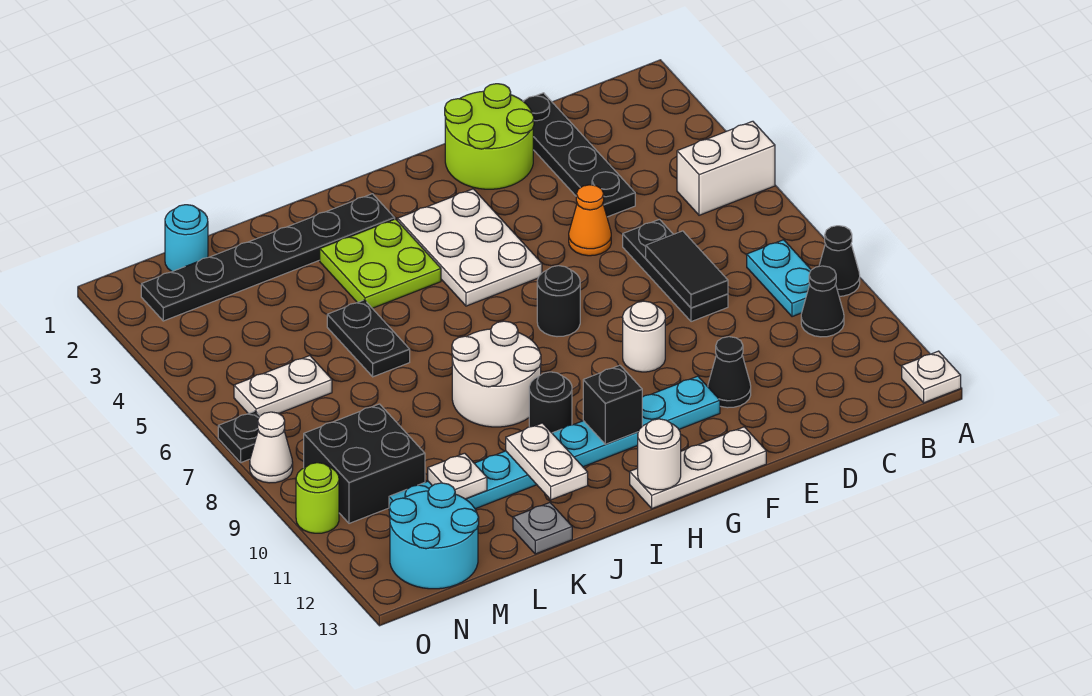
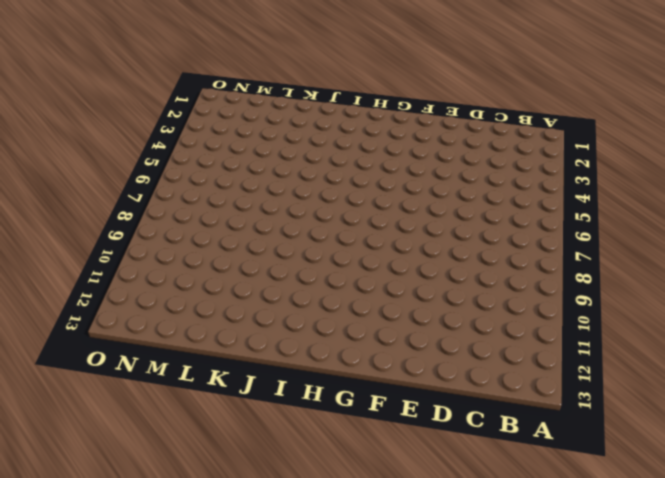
none -> white brick A5:B5 level 1
none -> black cone A9 level 1
none -> white plate A13 level 1
none -> cyan plate B8:B9 level 1

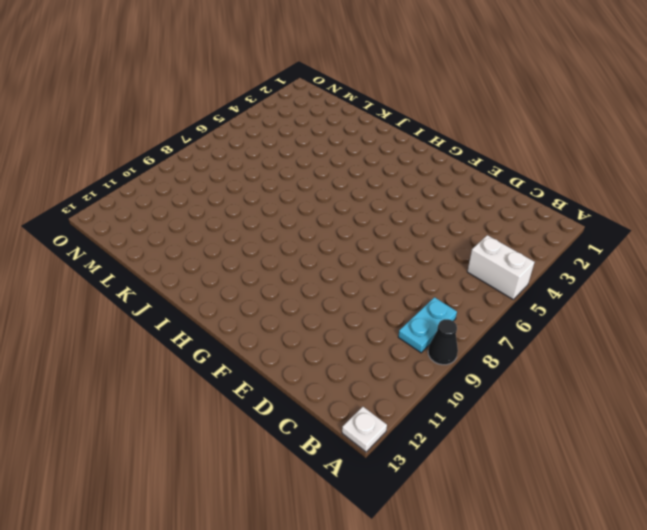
none -> black cone B10 level 1
none -> black plate D1:D4 level 1
none -> black plate D6:D8 level 1
none -> lime round brick E1:F2 level 1

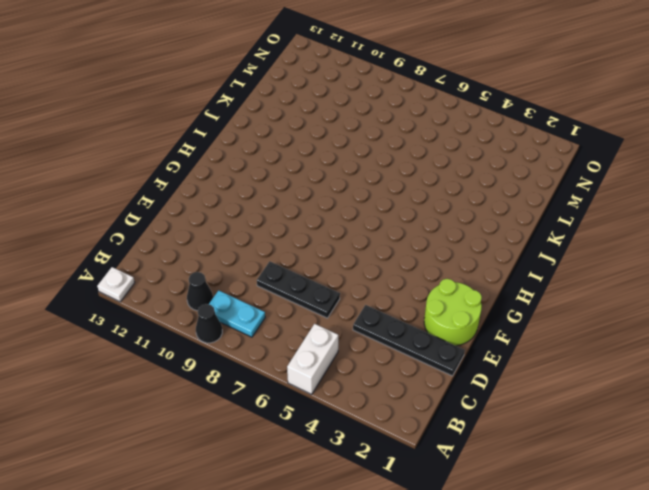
none -> orange cone E5 level 1
none -> black cone E11 level 1
none -> white round brick F9 level 1
none -> cyan plate F11:M11 level 1

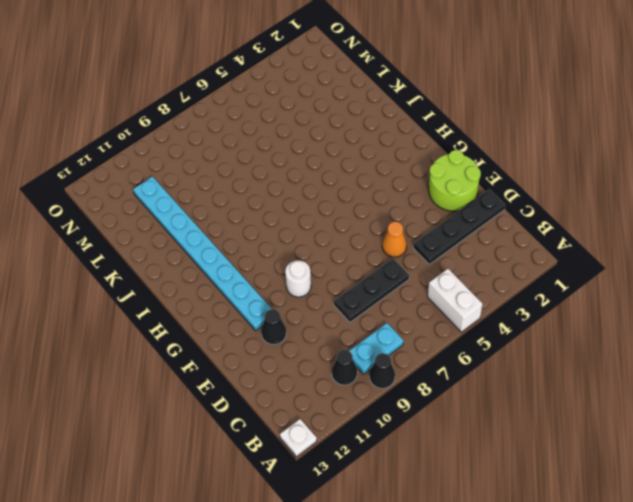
none -> white plate F13:H13 level 1
none -> white plate G3:H5 level 1
none -> black round brick G7 level 1
none -> black plate I2:N2 level 1

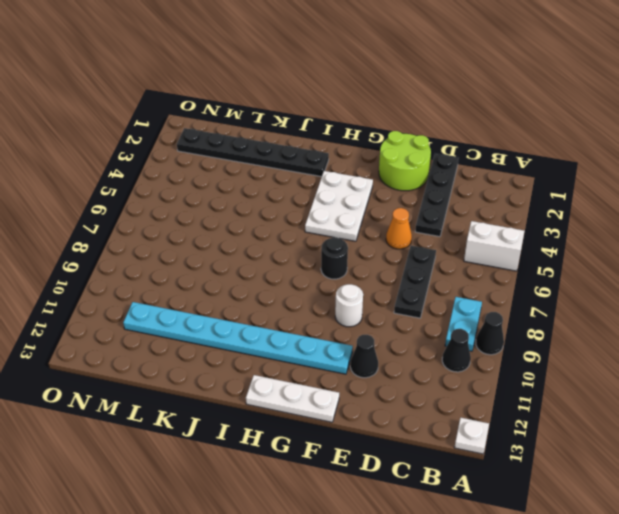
none -> lime plate I3:J4 level 1
none -> white round brick I8:J9 level 1
none -> black round brick I10 level 1
none -> black plate K5:K6 level 1

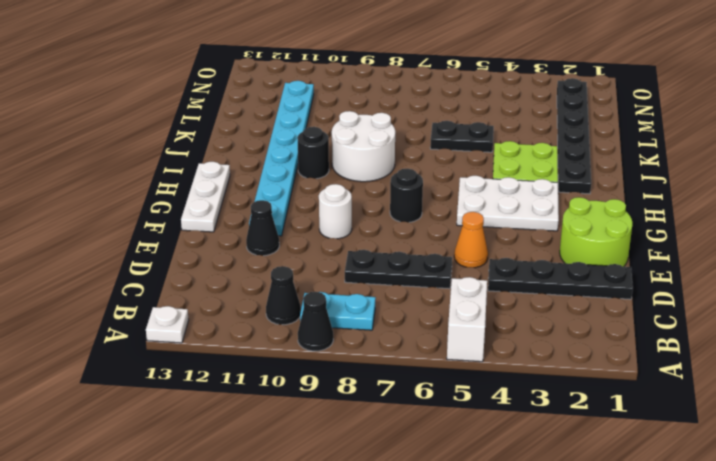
none -> grey plate K13 level 1
none -> cyan round brick M1 level 1
none -> white plate M6:N6 level 1
none -> black brick M9:N10 level 1

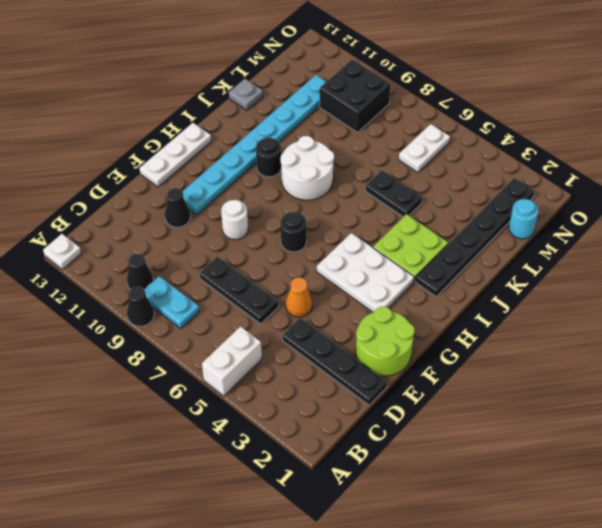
none -> cyan round brick M12:N13 level 1
none -> black plate O7 level 1
none -> white cone O8 level 1
none -> lime round brick O10 level 1

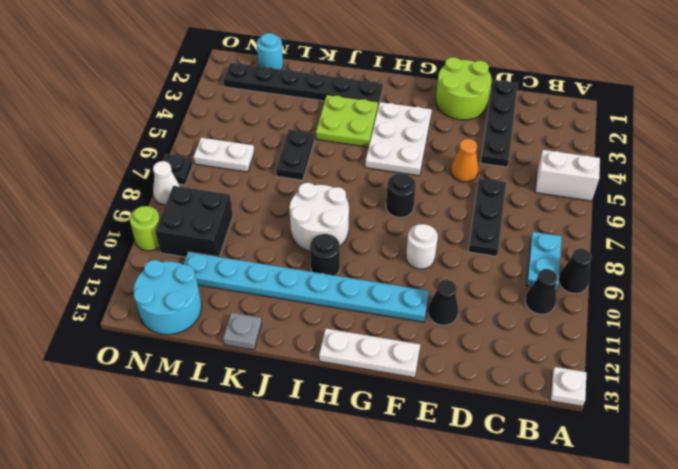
none -> black tile D7:D8 level 2
none -> black brick H11 level 2
none -> white round brick H13 level 2
none -> white plate J11:J12 level 2

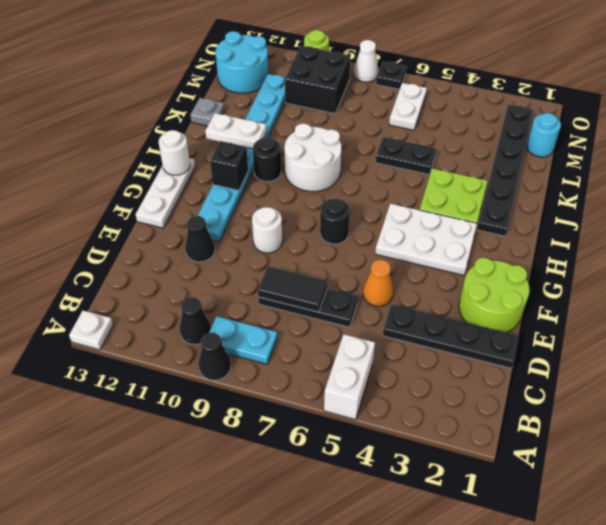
none -> white plate L11 level 2

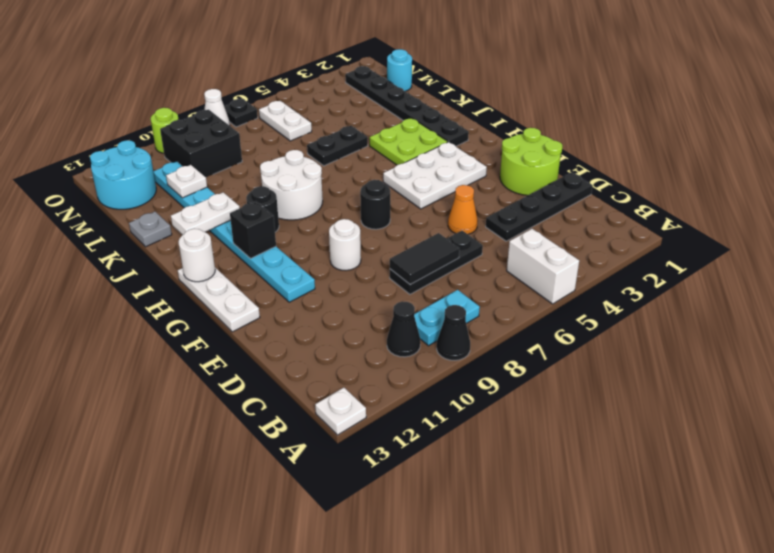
none -> black cone E11 level 1

